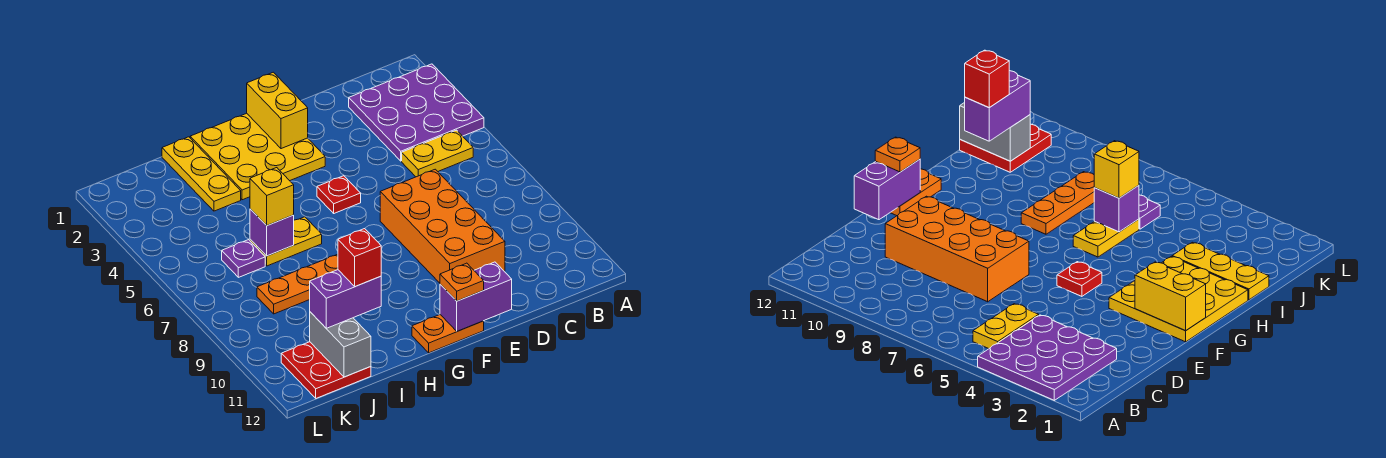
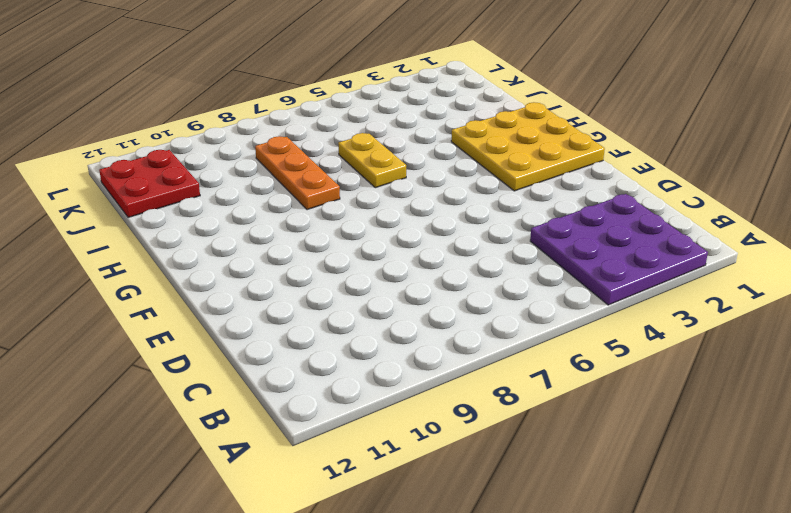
none -> yellow plate B5:C5 level 1
none -> orange brick D7:E10 level 1
none -> red plate F5 level 1

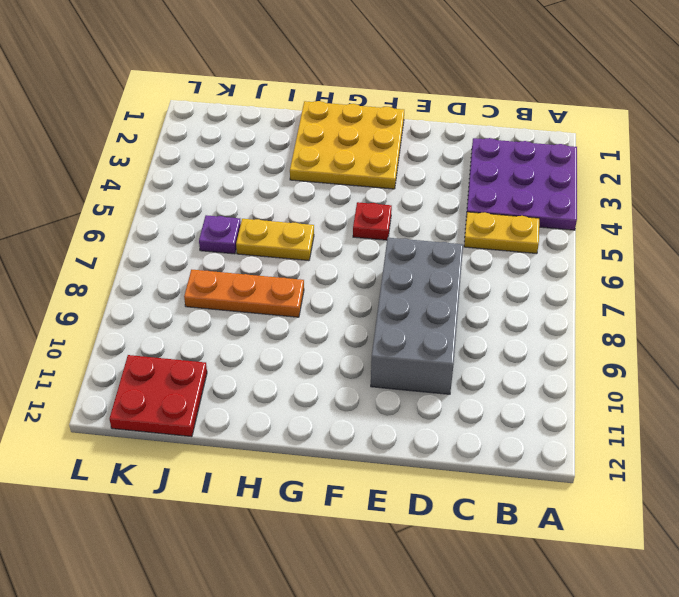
grey brick D7:E10 level 1 -> orange brick D7:E10 level 1
none -> orange plate F12:G12 level 1
none -> yellow plate I1:I3 level 1
none -> purple brick E12:F12 level 2

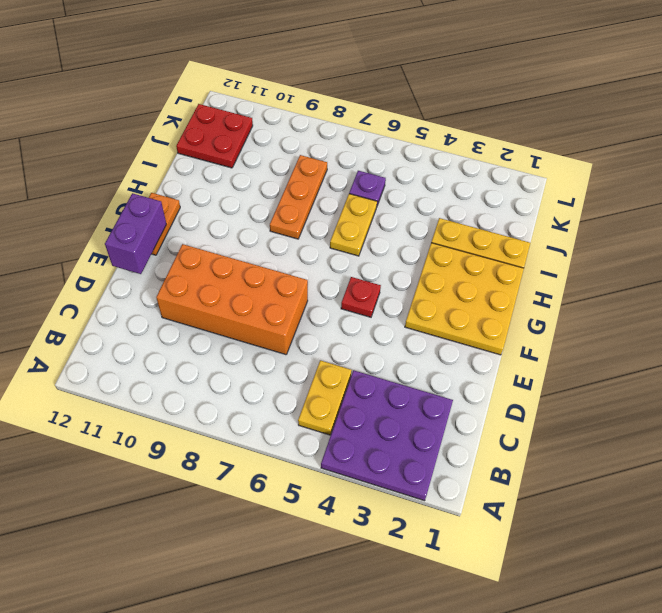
none -> yellow brick F1:F2 level 2
none -> purple brick I6 level 2
none -> grey brick J11:J12 level 2

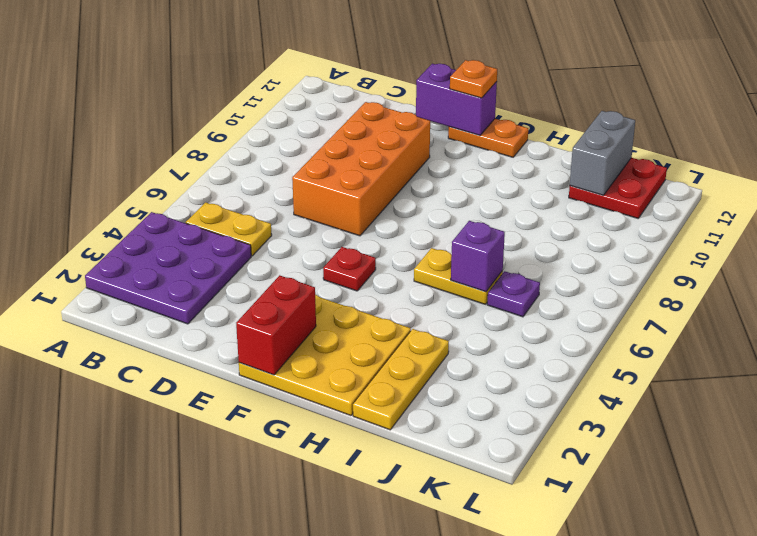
red brick F1:F2 level 2 -> yellow brick F1:F2 level 2
none -> orange plate H8:J8 level 1
none -> yellow brick I6 level 3
none -> purple brick I11:J11 level 3

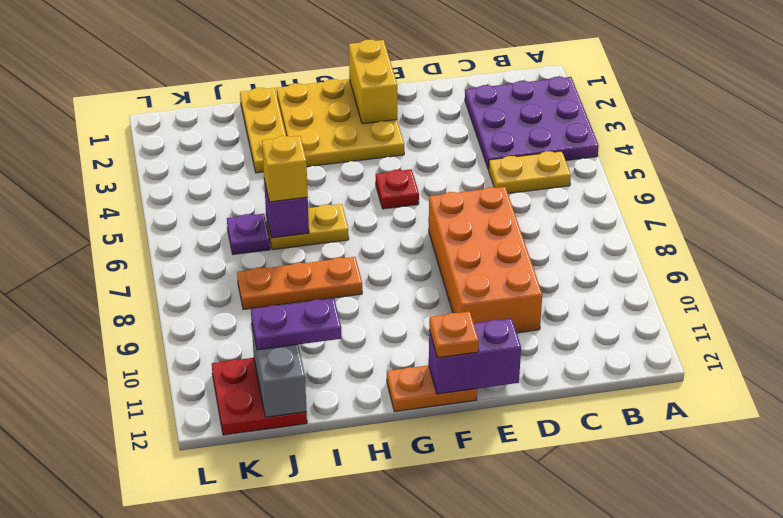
purple plate I11:J11 level 3 -> purple brick I11:J11 level 3
none -> red brick I11 level 4

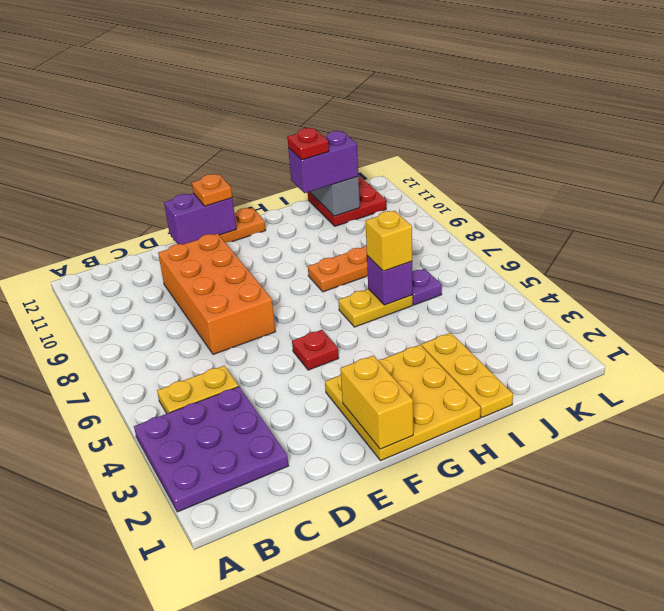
red plate I11 level 4 -> red brick I11 level 4

